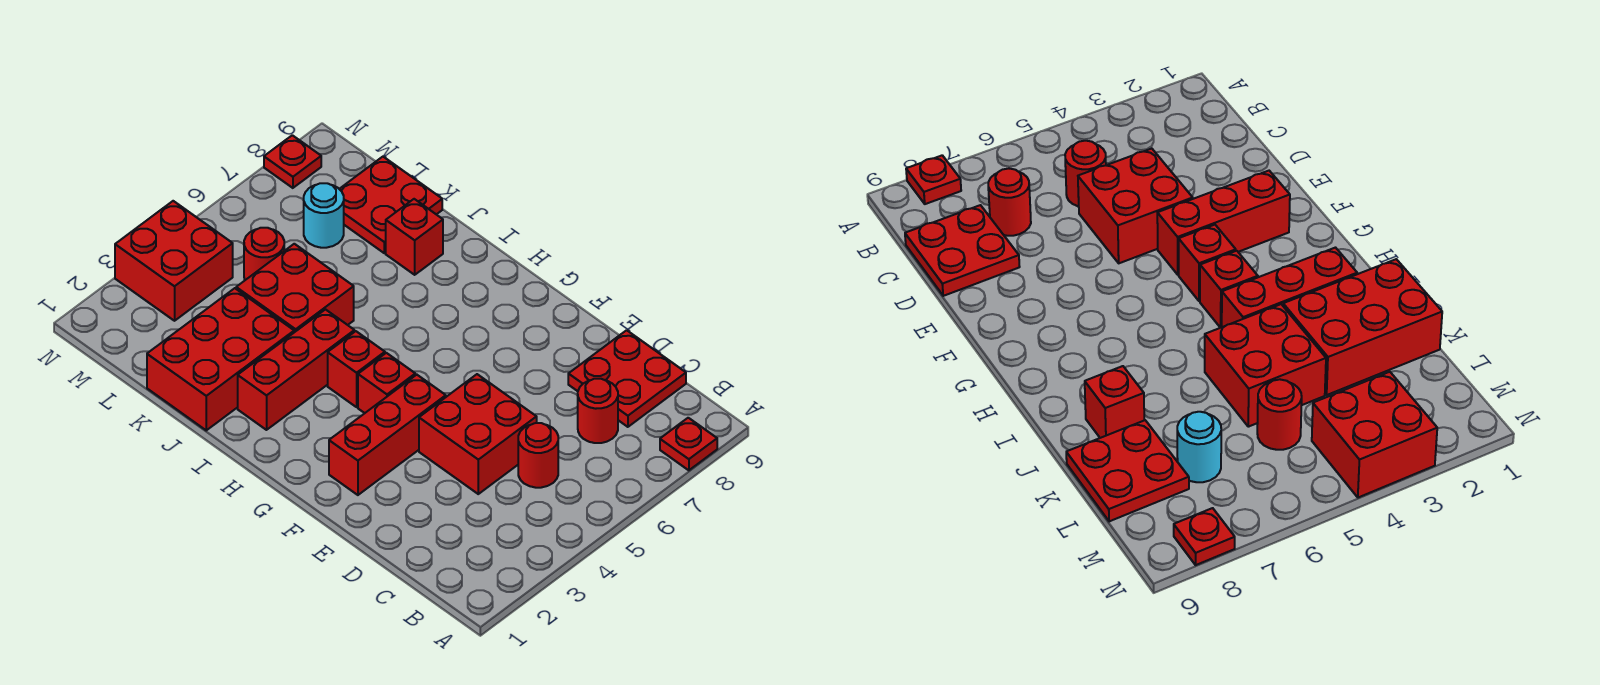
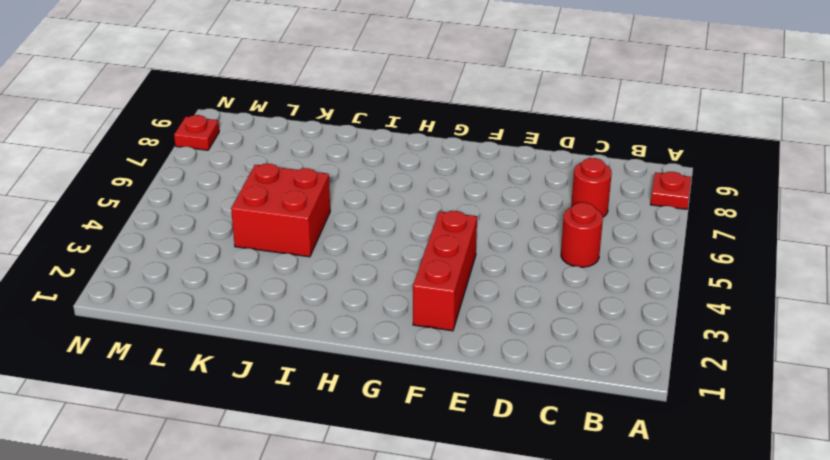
none -> red plate C8:D9 level 1
none -> red brick D4:E5 level 1
none -> red brick G4 level 1

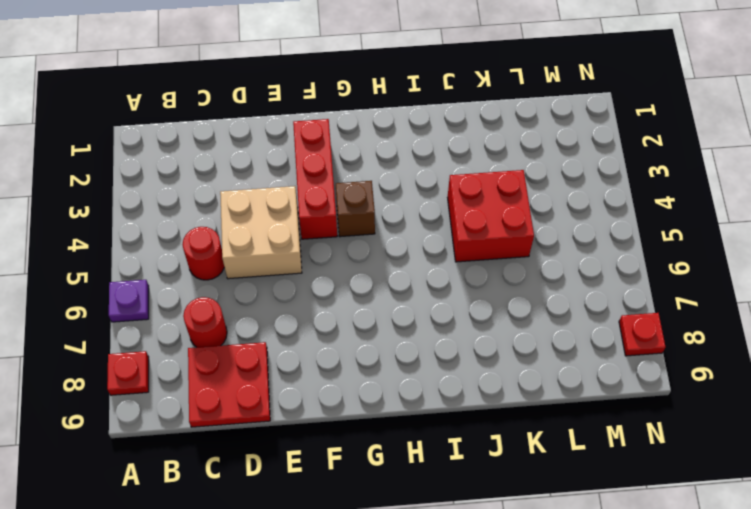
purple plate A6 level 1 -> none
tan brick D4:E5 level 1 -> red brick D4:E5 level 1
brown brick G4 level 1 -> red brick G4 level 1
none -> red brick H4 level 1
none -> red brick I2:I4 level 1
none -> red brick J1:K3 level 1

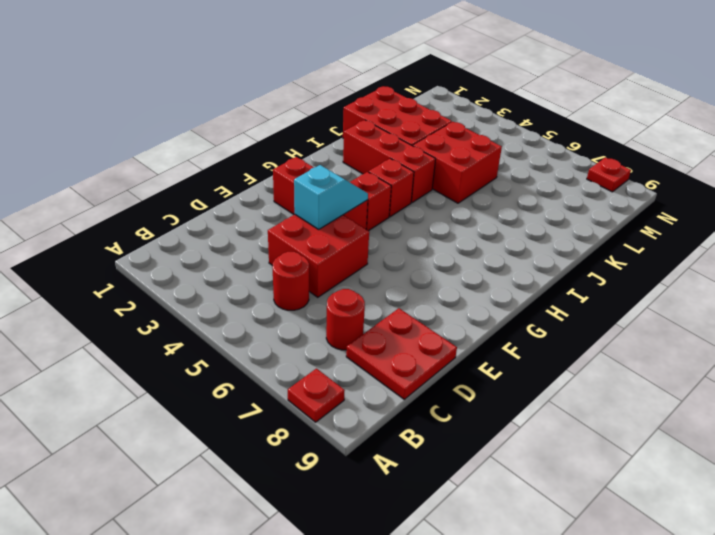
cyan slope E4:F4 level 2 top E -> none
none -> red brick J8 level 1
none -> red plate K8:L9 level 1
none -> red round brick L5 level 1

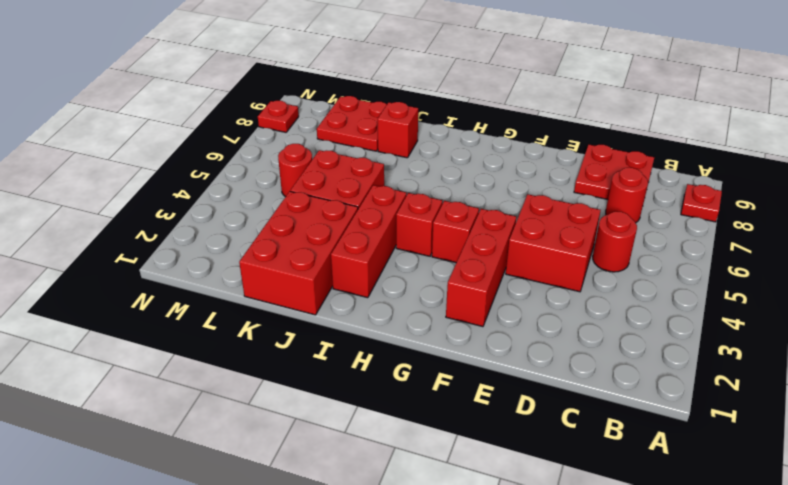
none -> cyan round brick L7 level 1
none -> red brick M3:N4 level 1

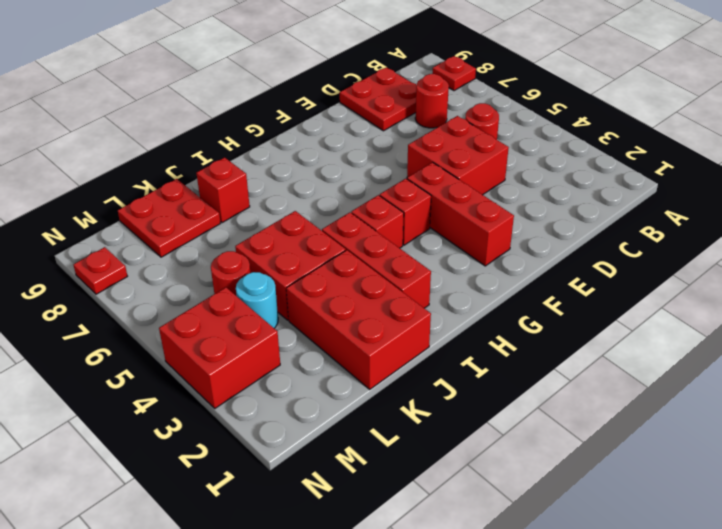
cyan round brick L4 level 1 -> cyan round brick L7 level 1

